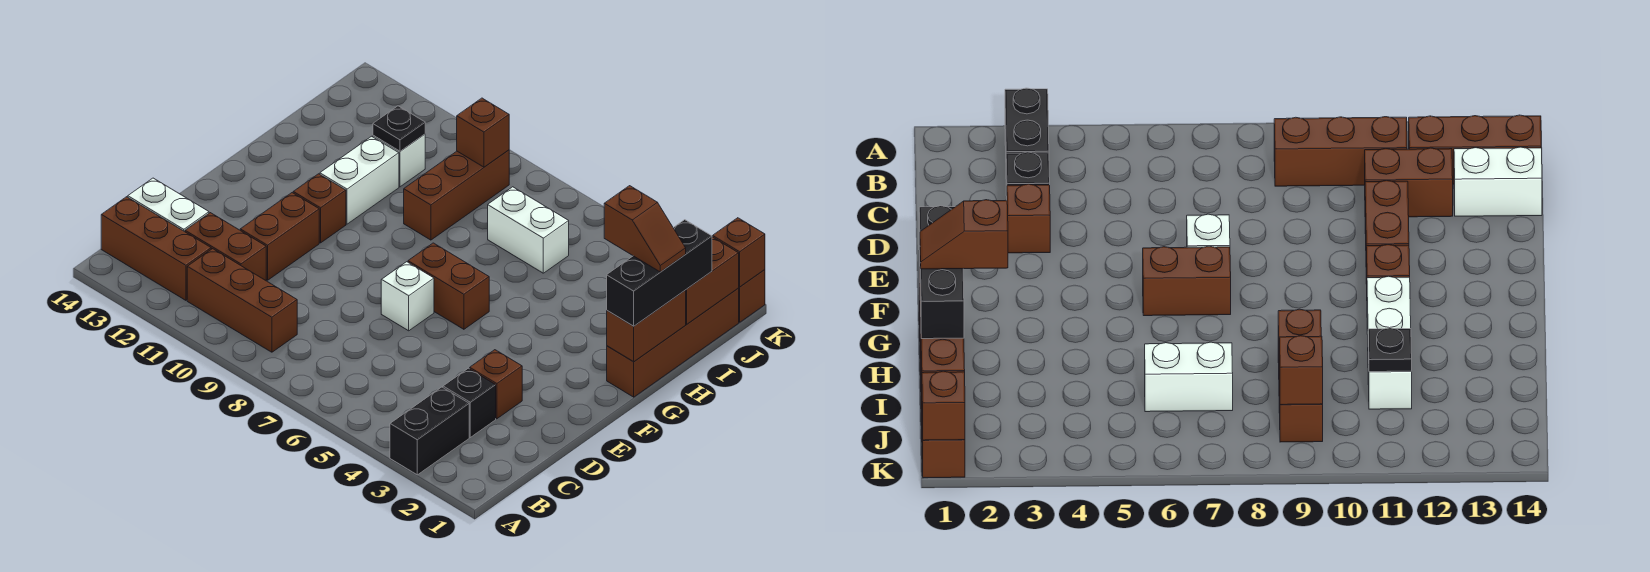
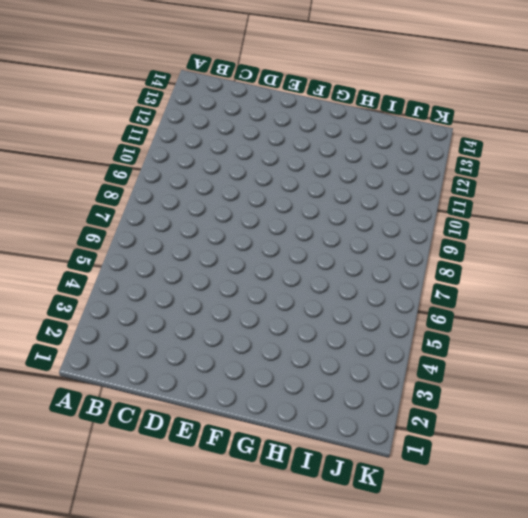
none -> black brick A3:B3 level 1
none -> brown brick B9:B11 level 1
none -> brown brick B12:B14 level 1

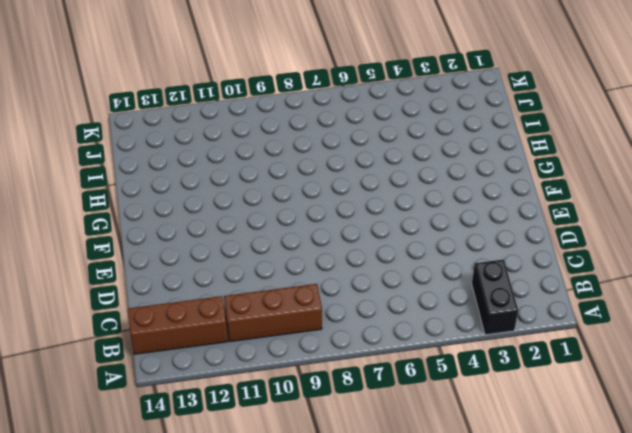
none -> black brick C3 level 1
none -> brown brick C11:C12 level 1
none -> white brick C13:C14 level 1

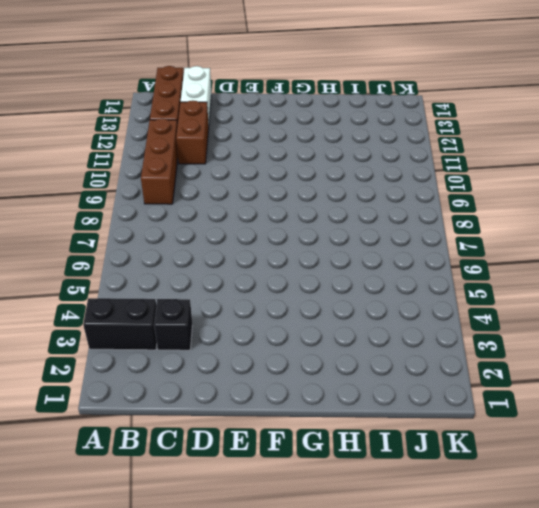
none -> brown brick D3 level 1
none -> brown brick D11:E11 level 1
none -> white brick E7 level 1

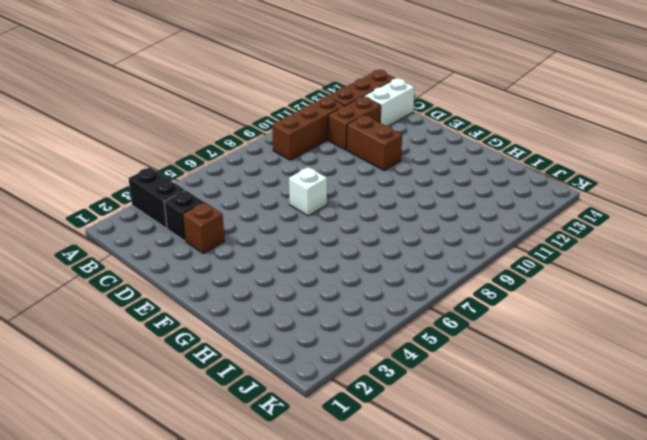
none -> brown brick F6:F7 level 1
none -> brown brick F11 level 1
none -> brown brick G1:J1 level 1

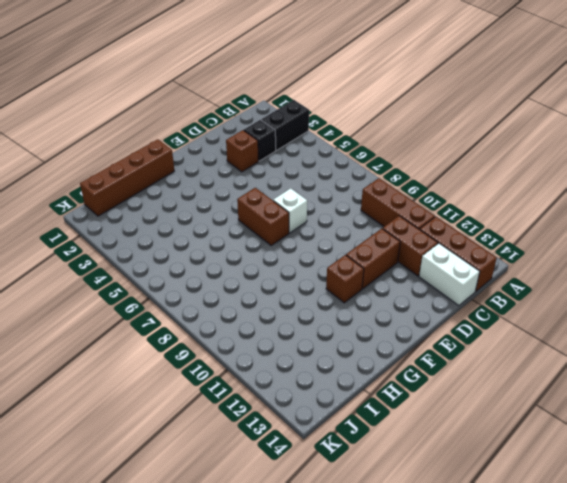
none -> white brick G11:H11 level 1
none -> brown brick H9:J9 level 1
none -> white brick I6:I7 level 1

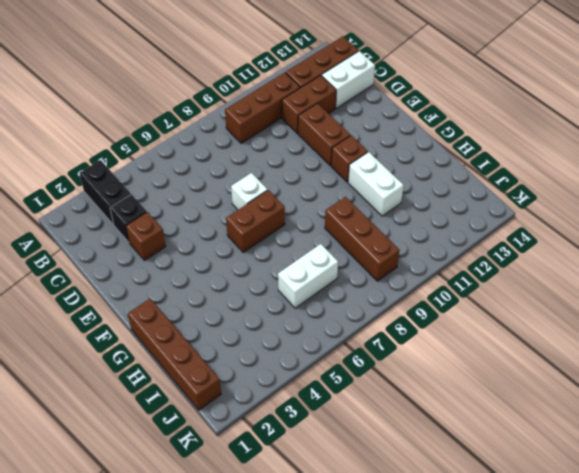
none -> white brick I11 level 1
none -> brown brick K1 level 1
none -> brown brick G1:H1 level 2

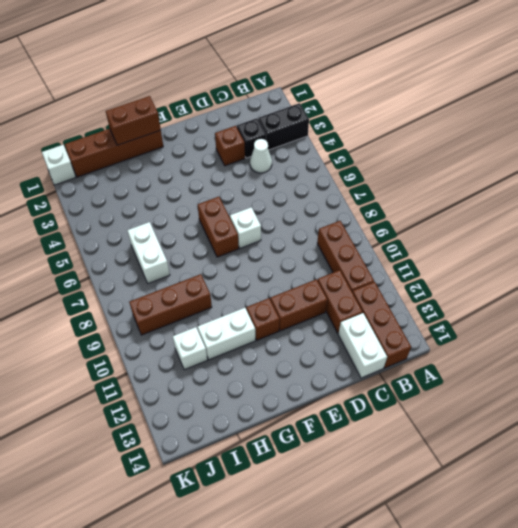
white cone C4 level 1 -> none
white brick K1 level 1 -> brown brick K1 level 1
none -> brown brick I1:J1 level 2
none -> black plate I11 level 2
none -> brown brick J9 level 2

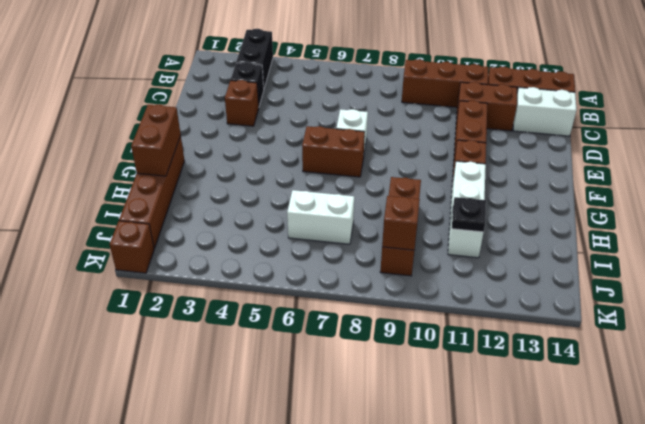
none -> brown brick I1:J1 level 2
none -> brown brick K1 level 2
none -> black brick G1:I1 level 3

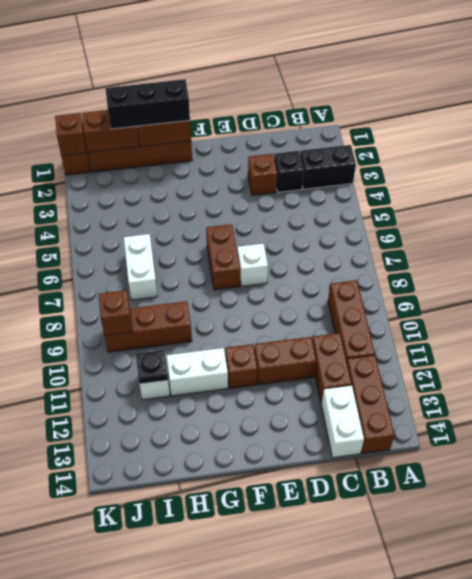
none -> brown slope H1:H2 level 4 top 2

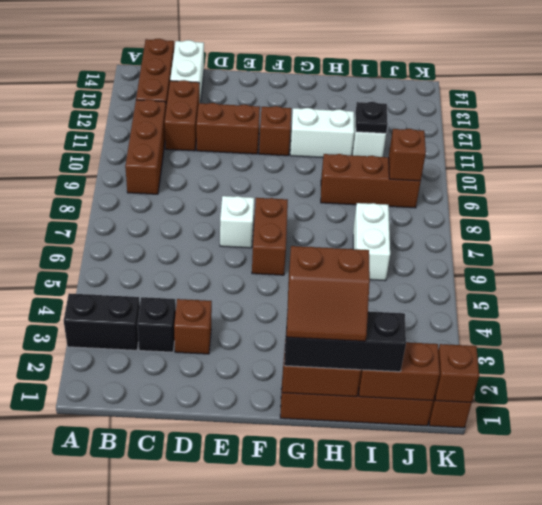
brown slope G1:H2 level 4 top 2 -> brown slope H1:H2 level 4 top 2

